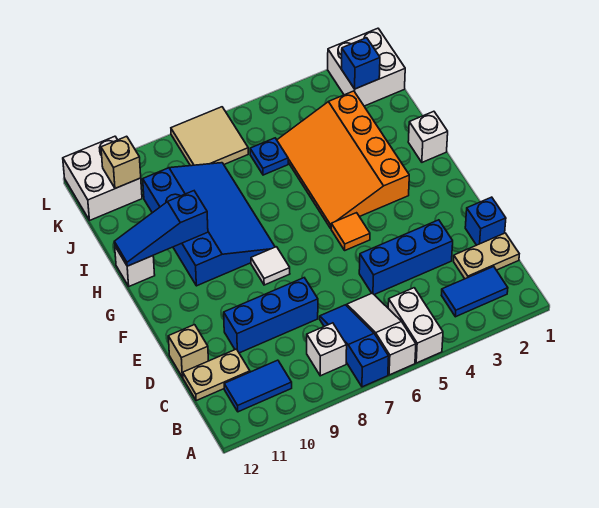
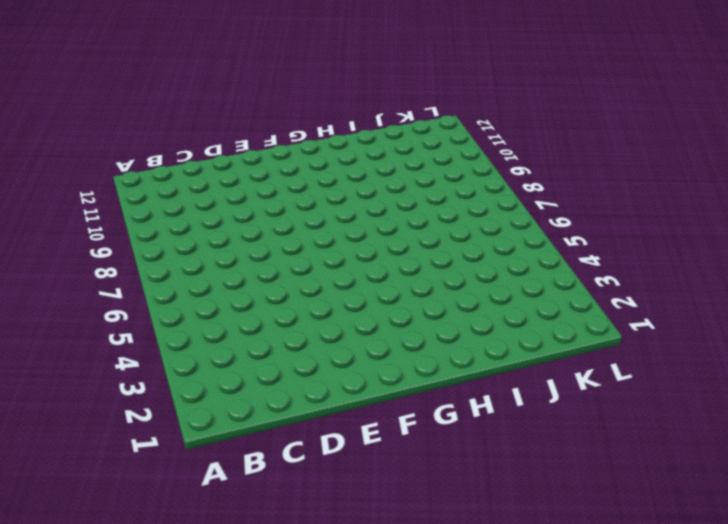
none -> white brick A5:B5 level 1
none -> white slope A6:C6 level 1 top A
none -> blue slope A7:C7 level 1 top A

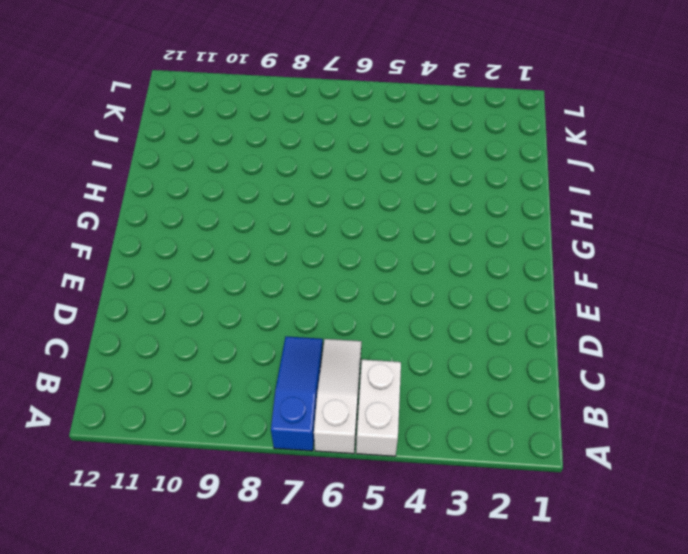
none -> blue tile B2:B3 level 1
none -> white brick B8 level 1
none -> blue tile B10:B11 level 1

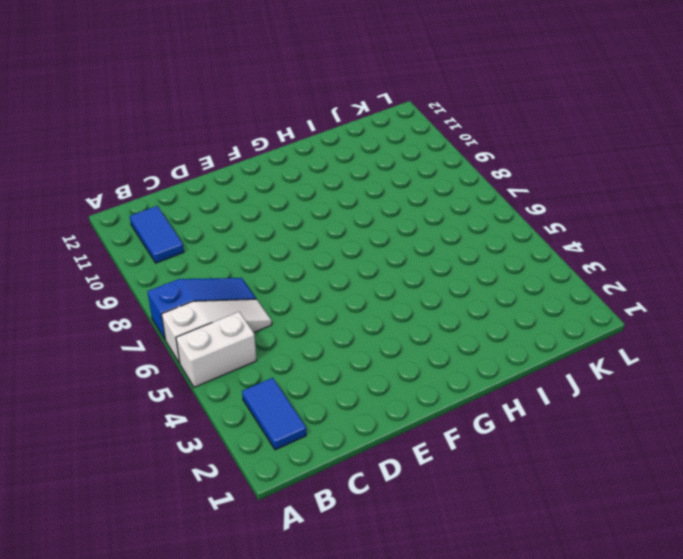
none -> white brick B8 level 1
none -> tan plate C1:C2 level 1
none -> tan plate C11:C12 level 1

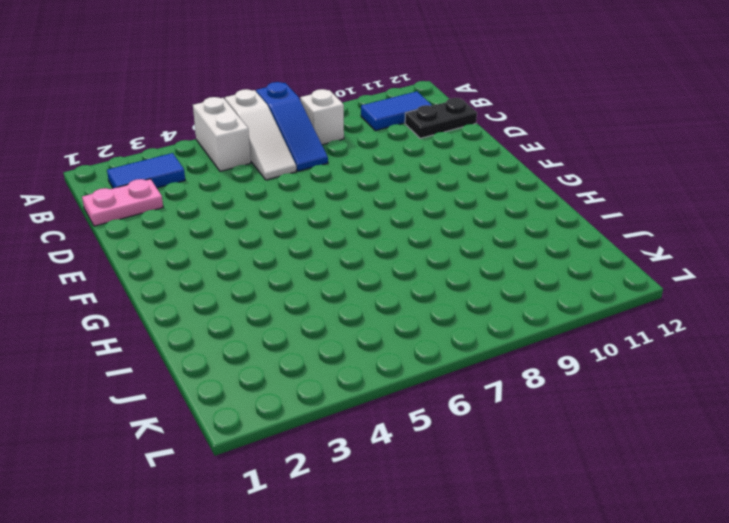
pink plate C1:C2 level 1 -> tan plate C1:C2 level 1
black plate C11:C12 level 1 -> tan plate C11:C12 level 1
none -> blue brick D1 level 1
none -> blue brick D3:D5 level 1
none -> blue brick D8:D10 level 1

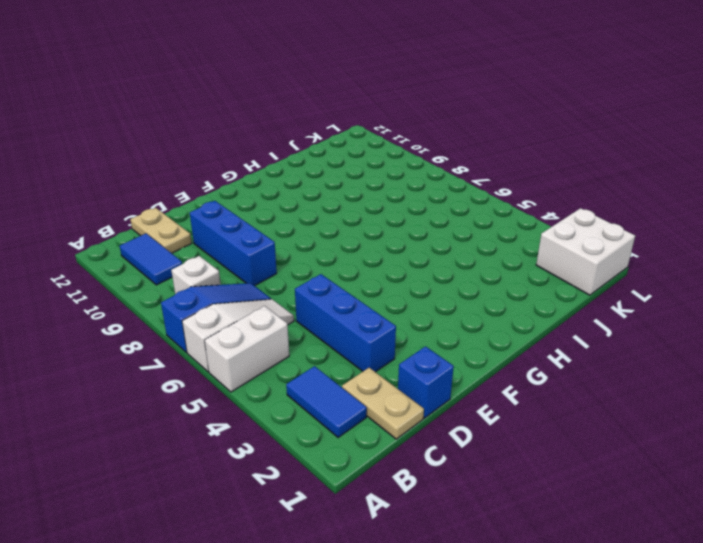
none -> tan brick D12 level 1
none -> orange tile F5 level 1
none -> white tile F8 level 1

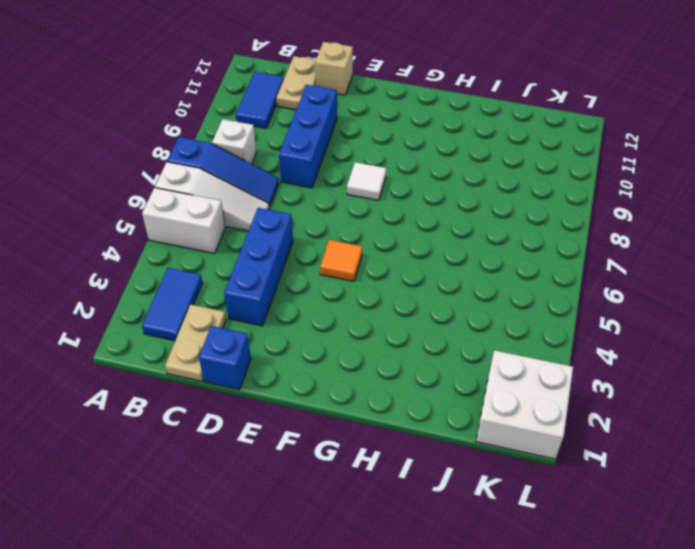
none -> orange slope G3:J5 level 1 top 3
none -> blue slope G8:J10 level 1 top 10
none -> white brick H1 level 1

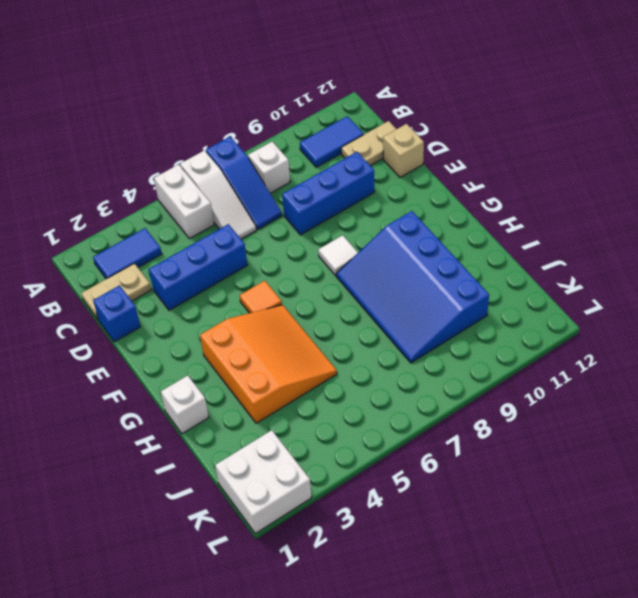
orange slope G3:I5 level 1 top 3 -> orange slope G3:J5 level 1 top 3
none -> white brick H12 level 1
none -> blue plate J6 level 1
none -> tan tile K7:L8 level 1

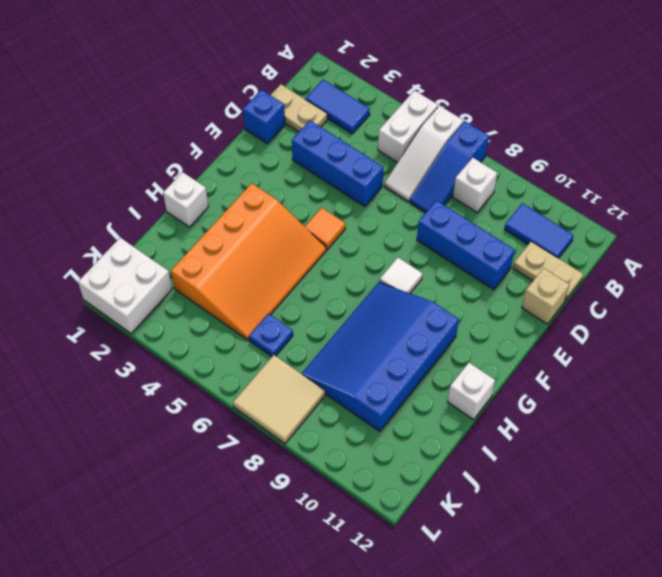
none -> white brick K11:L12 level 1
none -> blue slope H10:H12 level 2 top 10
none -> blue brick K2 level 2

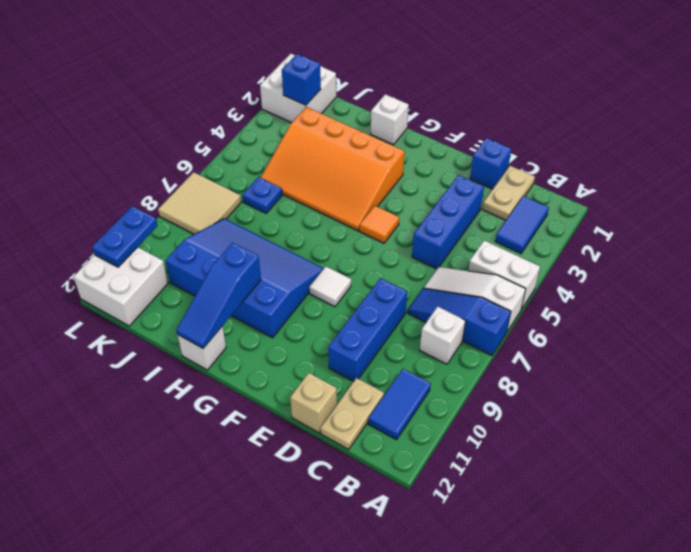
blue plate L10:L11 level 2 -> none
none -> tan brick K11 level 2

